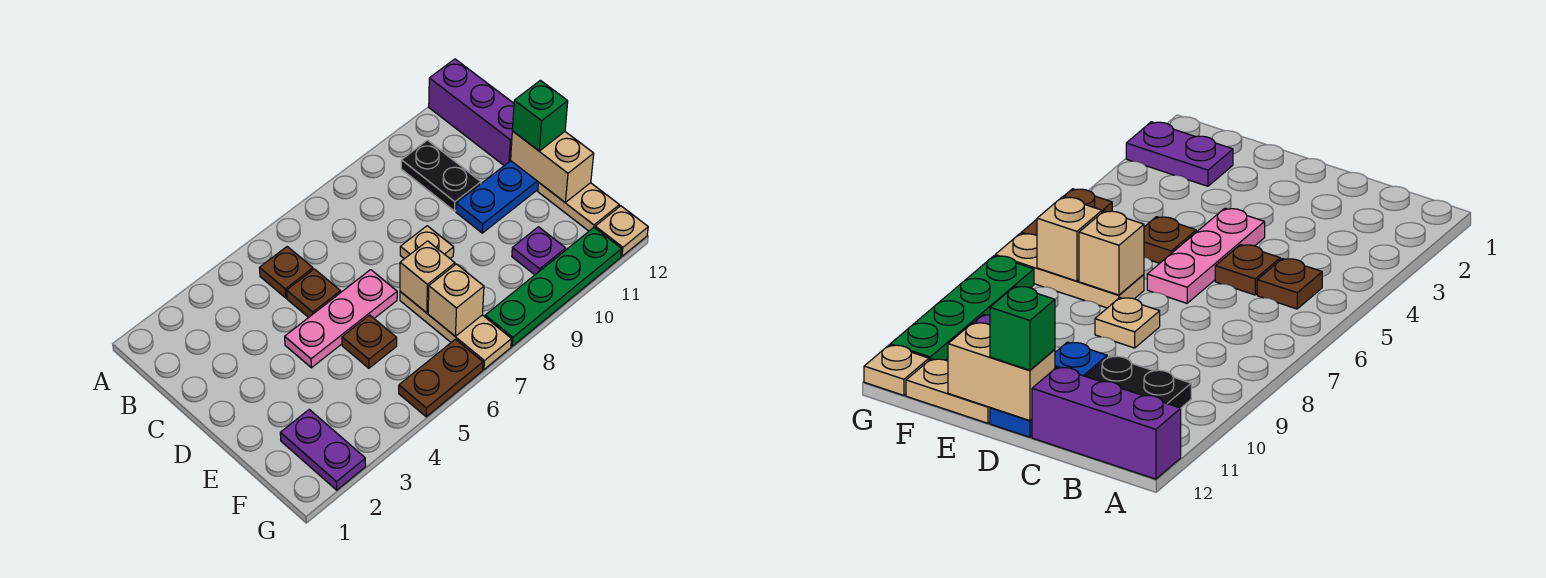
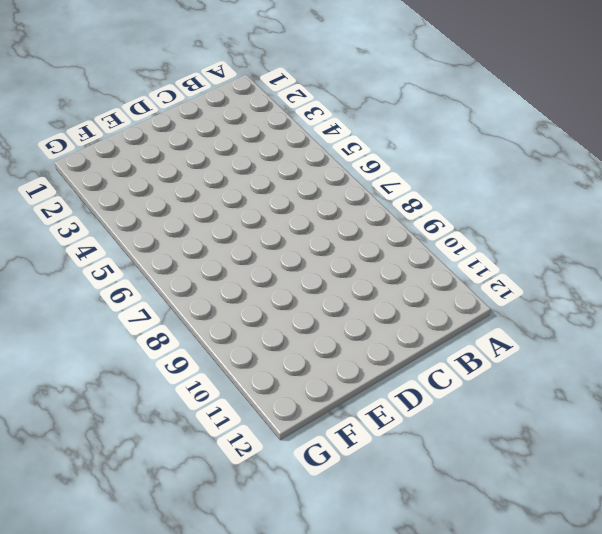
none -> purple brick A12:C12 level 1
none -> brown plate B5 level 1
none -> black plate B10:C10 level 1

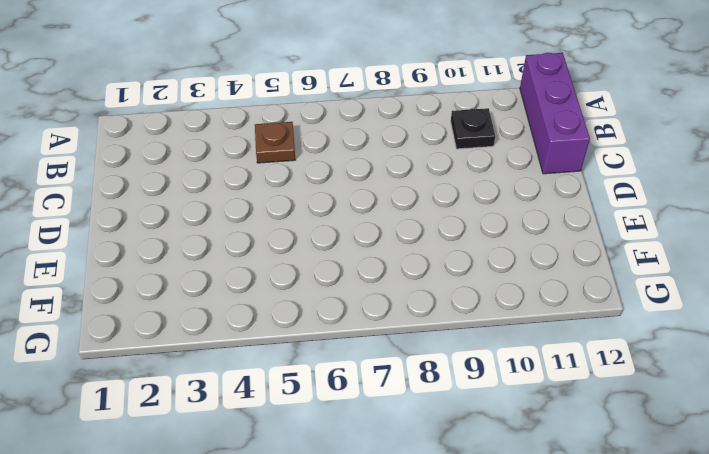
black plate B10 level 1 -> black plate B10:C10 level 1
none -> brown plate C5 level 1
none -> pink plate D4:D6 level 1
none -> tan plate D8 level 1

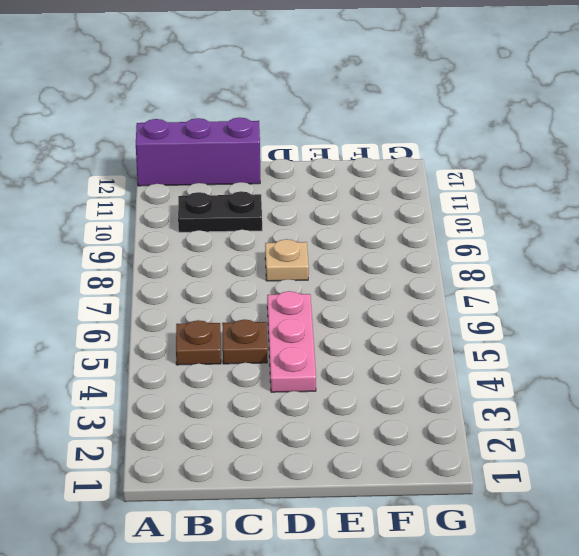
none -> blue plate D10:D12 level 1
none -> brown plate E5 level 1
none -> tan plate E7:G7 level 1

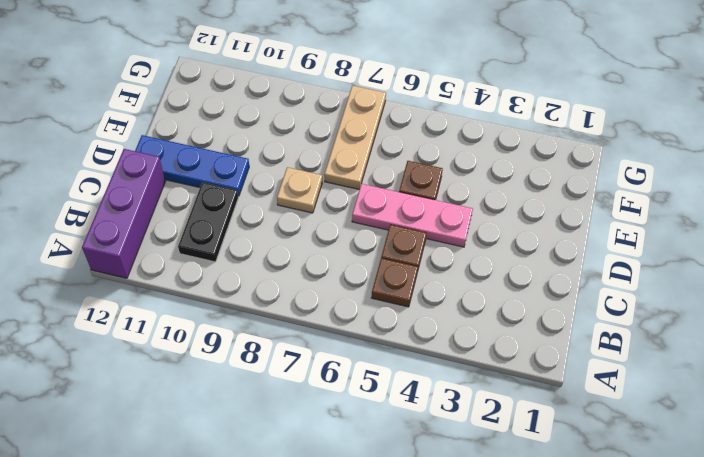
none -> tan plate E12:F12 level 1
none -> purple plate F2:G2 level 1
none -> purple plate F10 level 1

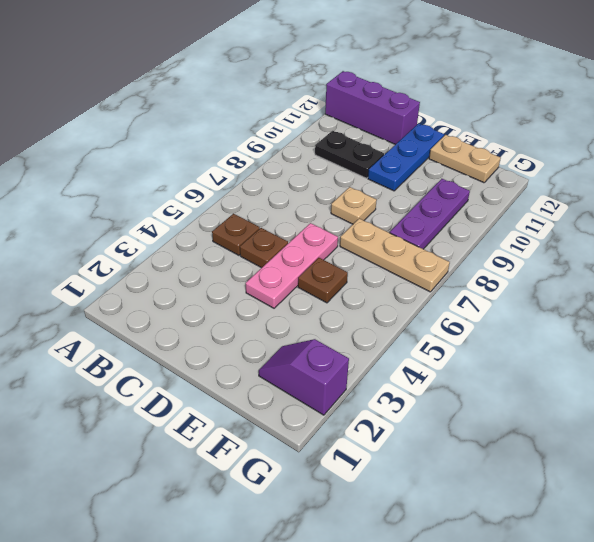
purple slope F2:G2 level 1 top G -> purple plate F2:G2 level 1
purple plate F8:F10 level 1 -> purple plate F10 level 1
none -> brown plate G5:G6 level 1
none -> green plate G8:G11 level 1
none -> tan plate G12 level 1

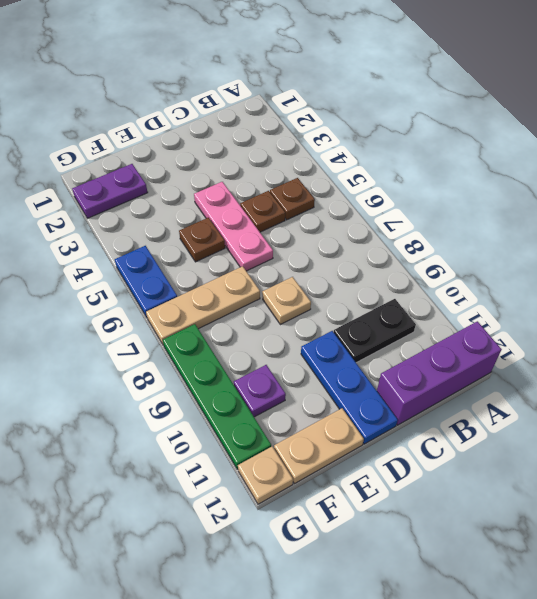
blue plate G5:G6 level 1 -> brown plate G5:G6 level 1
none -> tan brick D12:E12 level 2
none -> tan brick E7 level 2
none -> tan brick F7 level 2

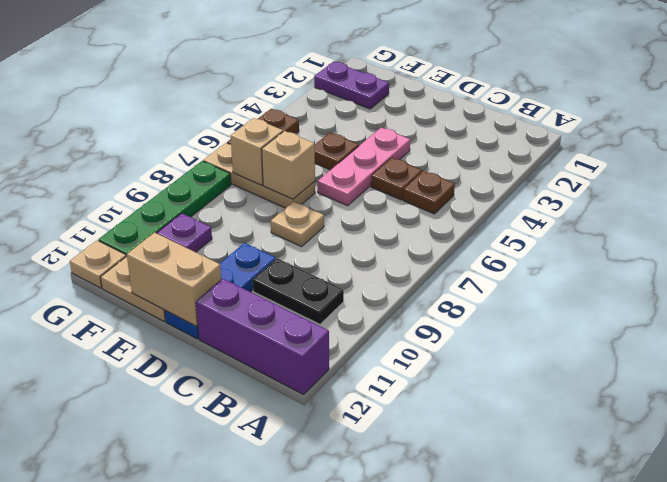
none -> green brick D12 level 3

